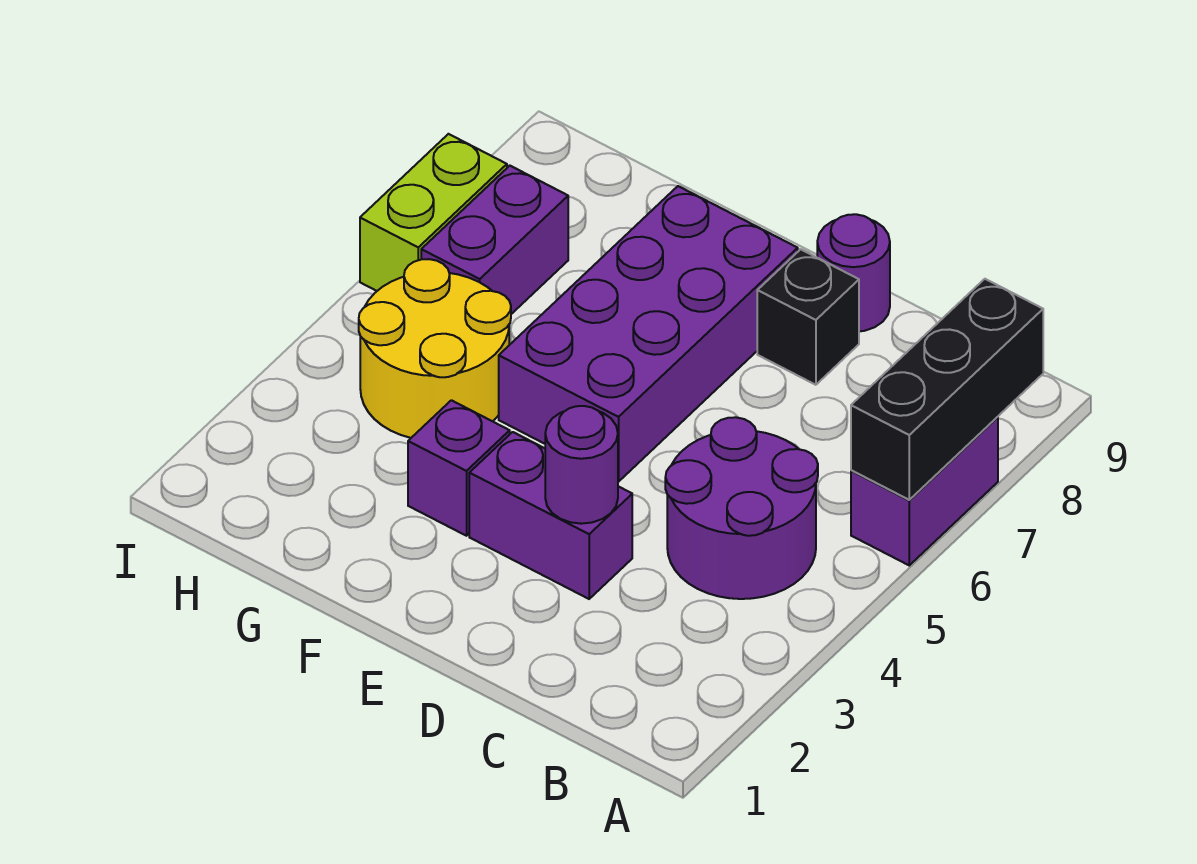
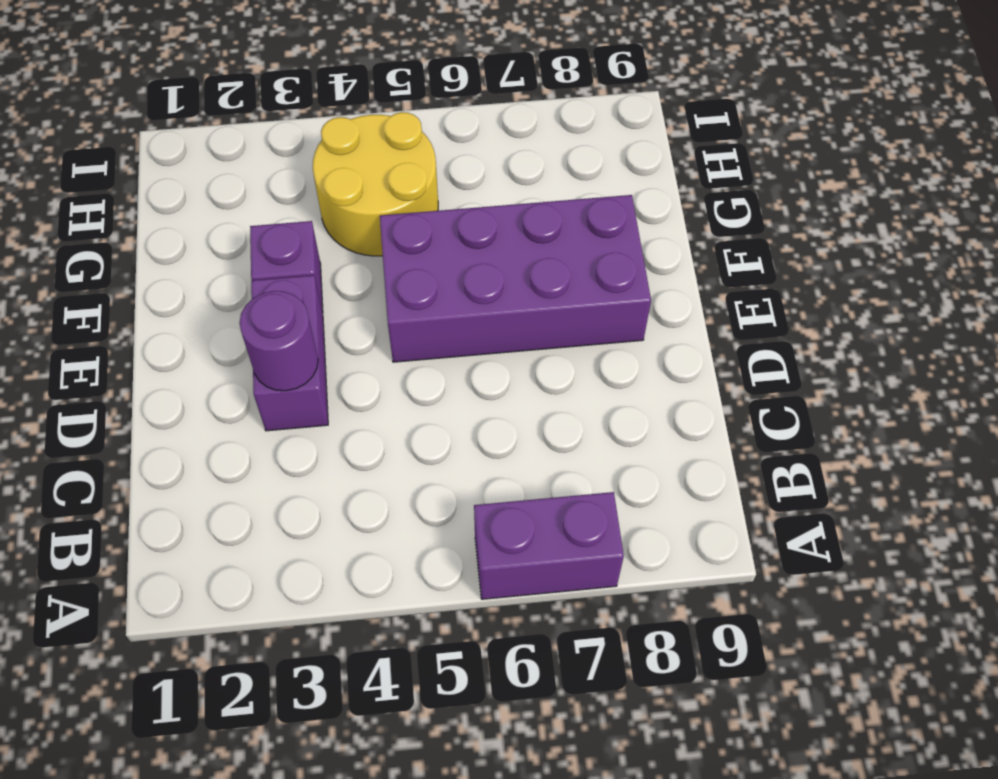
none -> purple round brick B4:C5 level 1
none -> black brick D8 level 1
none -> purple round brick D9 level 1

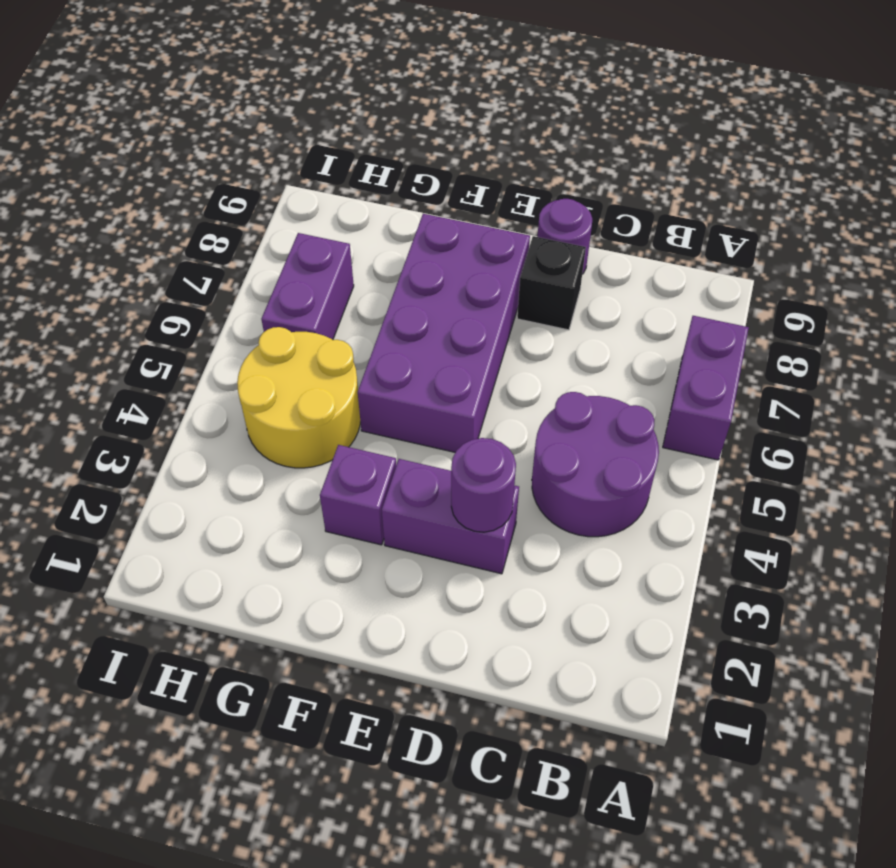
none -> lime brick I6:I7 level 1
none -> black brick A6:A8 level 2

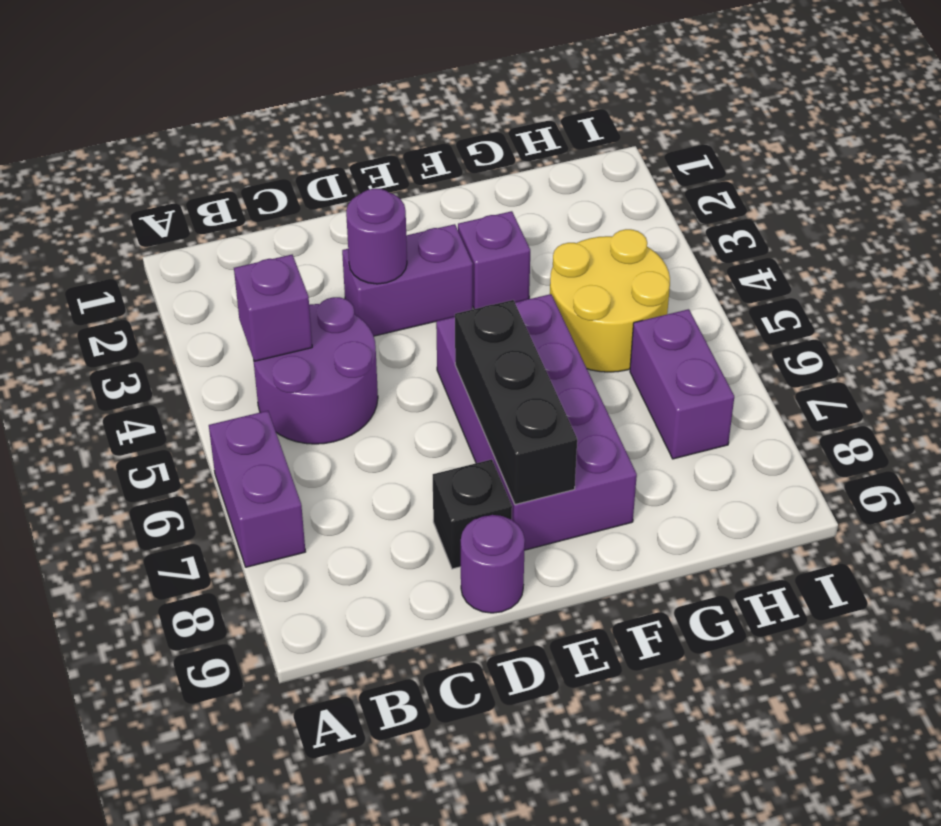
purple brick B4 level 2 -> none
black brick E6:E8 level 2 -> black brick A6:A8 level 2
none -> lime brick I6:I7 level 1

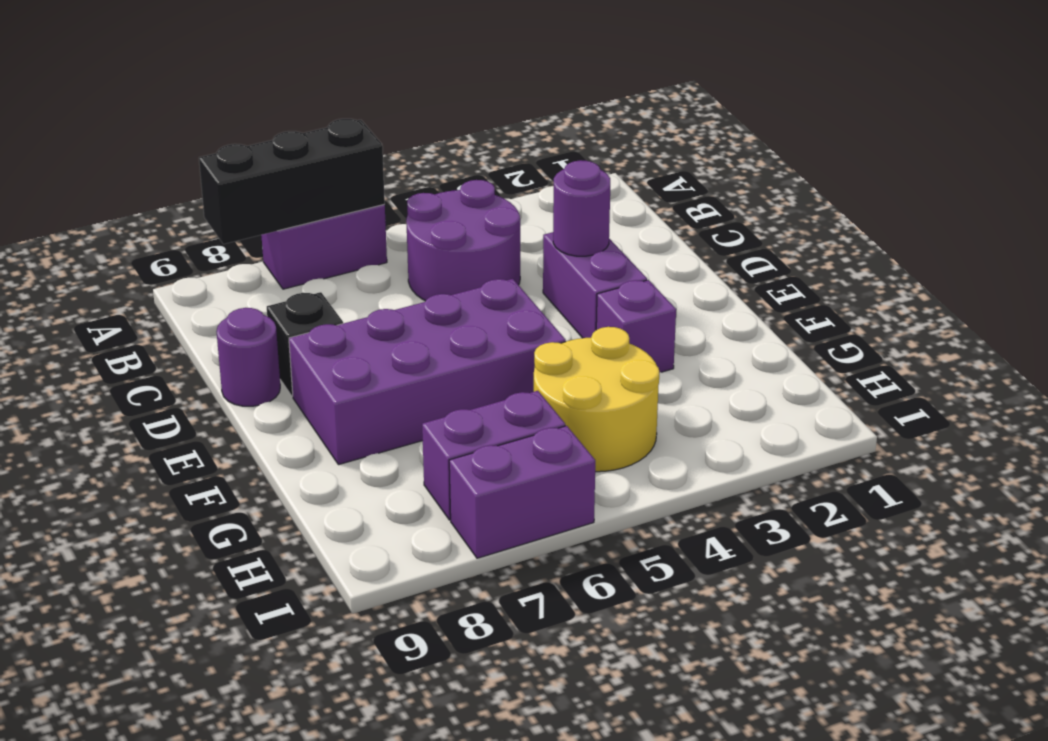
purple brick I6:I7 level 1 -> lime brick I6:I7 level 1

